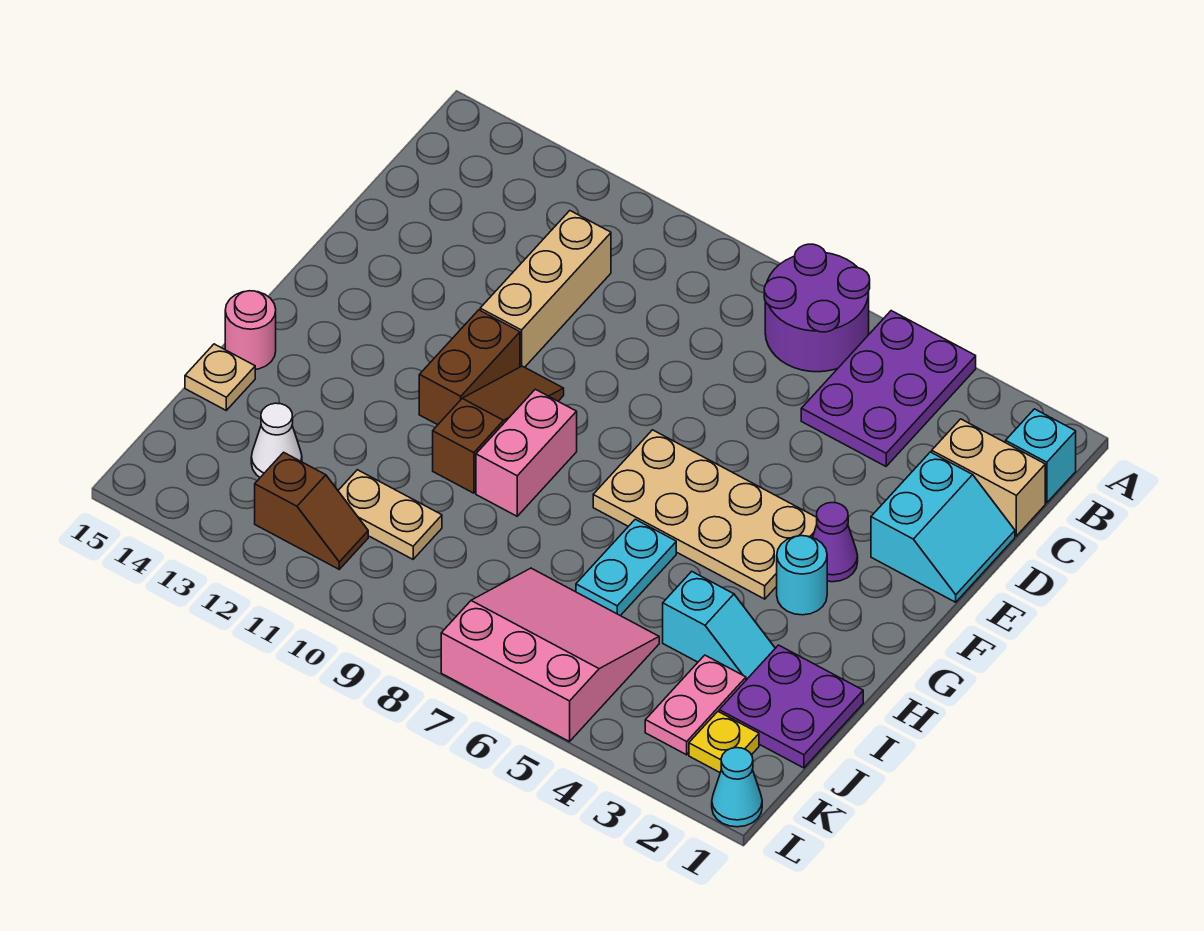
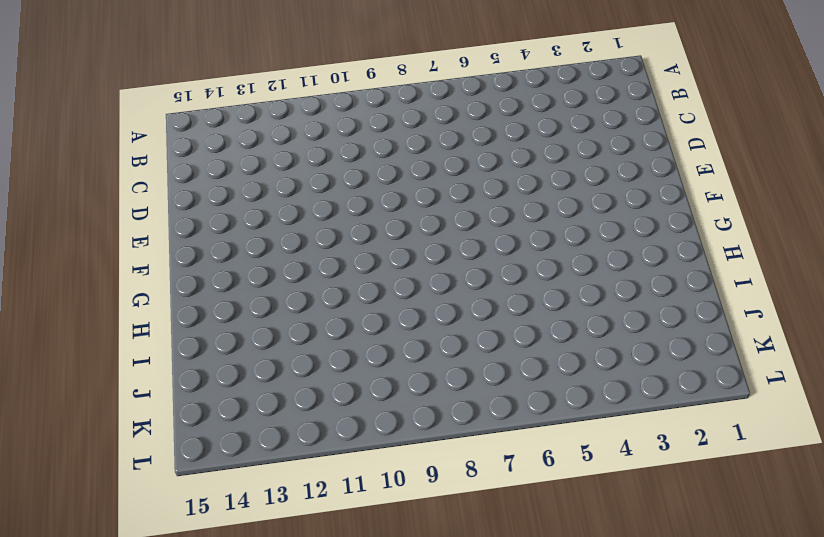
none -> purple plate A4:C5 level 1
none -> purple round brick A6:B7 level 1
none -> cyan brick B1 level 1

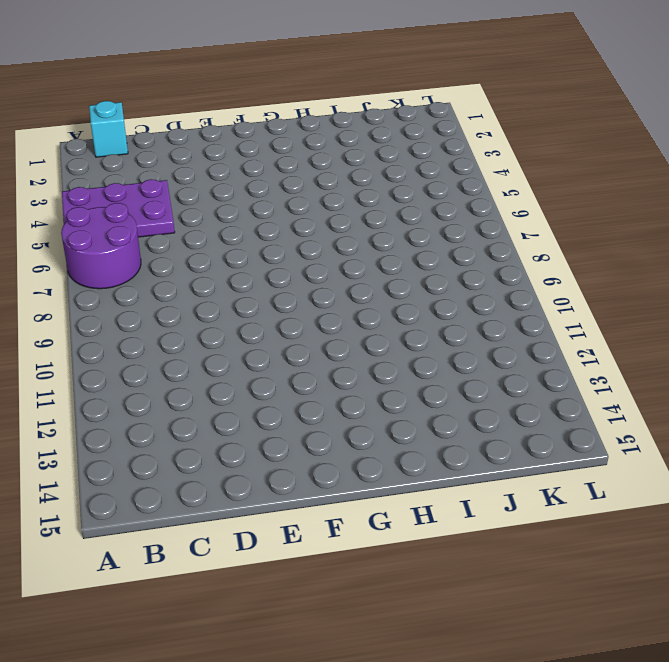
none -> tan brick C1:C2 level 1
none -> tan brick C11:E11 level 1
none -> cyan slope D1:E2 level 1 top 2

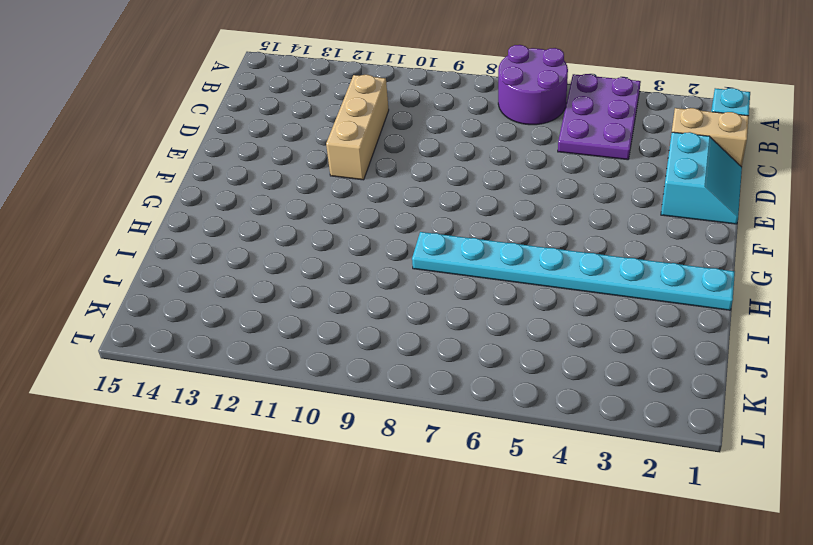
cyan plate H1:H8 level 1 -> cyan plate H6:I6 level 1
none -> purple cone F3 level 1
none -> tan plate F4:G7 level 1
none -> brown slope F10:H10 level 1 top H

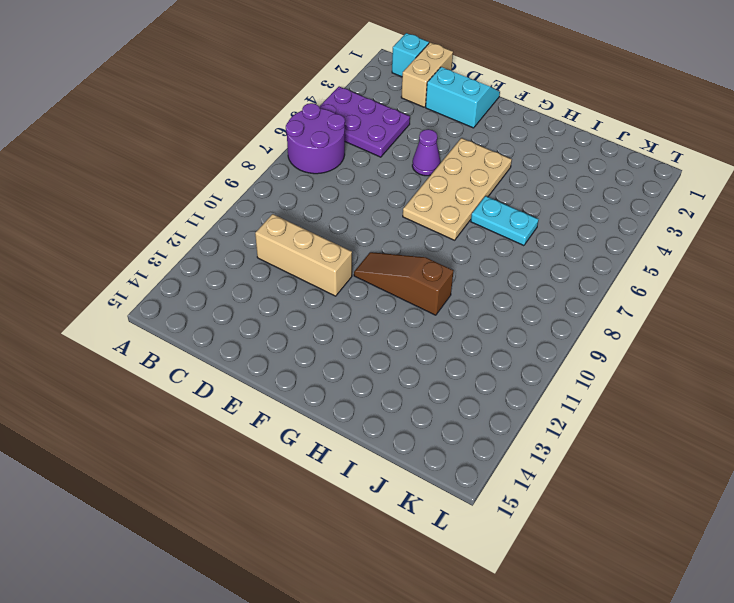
purple cone E5 level 1 -> purple cone F3 level 1
none -> brown brick F11:G11 level 1
none -> cyan round brick G3 level 1
none -> pink brick G9:H9 level 1

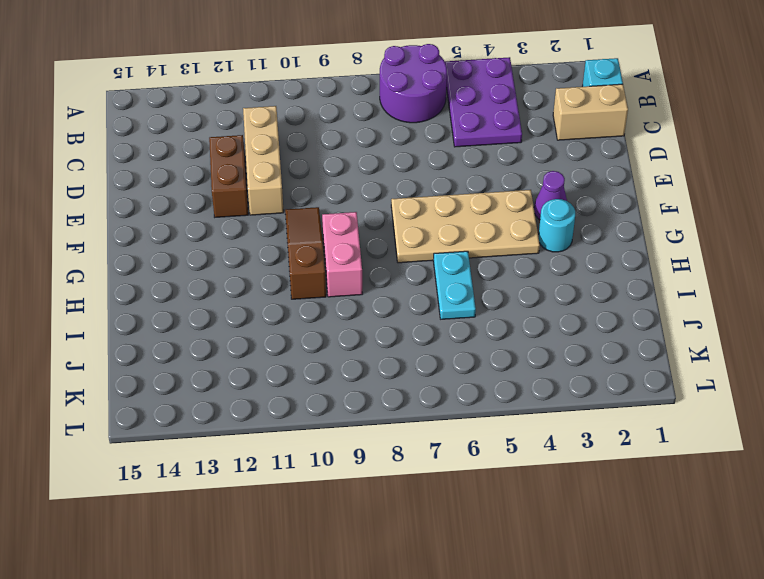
brown brick D12:E12 level 1 -> brown brick F11:G11 level 1
none -> cyan slope D1:E2 level 1 top 2
none -> pink round brick H15 level 1
none -> purple plate I1:J2 level 1

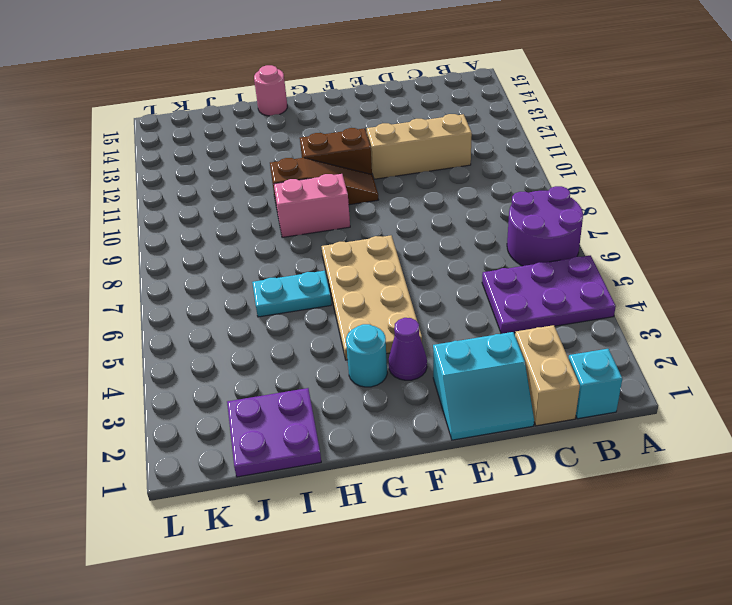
none -> cyan slope I3:I4 level 1 top 4
none -> tan plate I15 level 1
none -> pink plate J3:K3 level 1

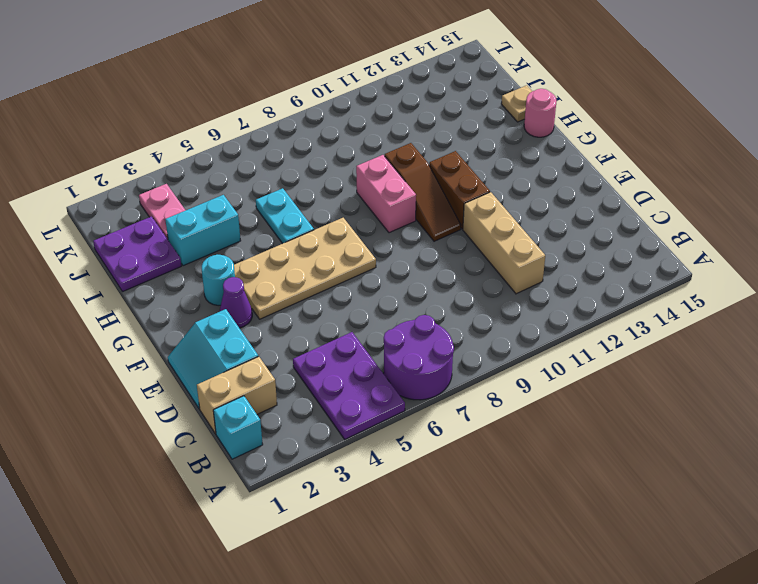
cyan brick I3:I4 level 1 -> cyan slope I3:I4 level 1 top 4
none -> pink slope J5:L7 level 1 top L
none -> tan plate J10:J11 level 1
none -> white cone J13 level 1

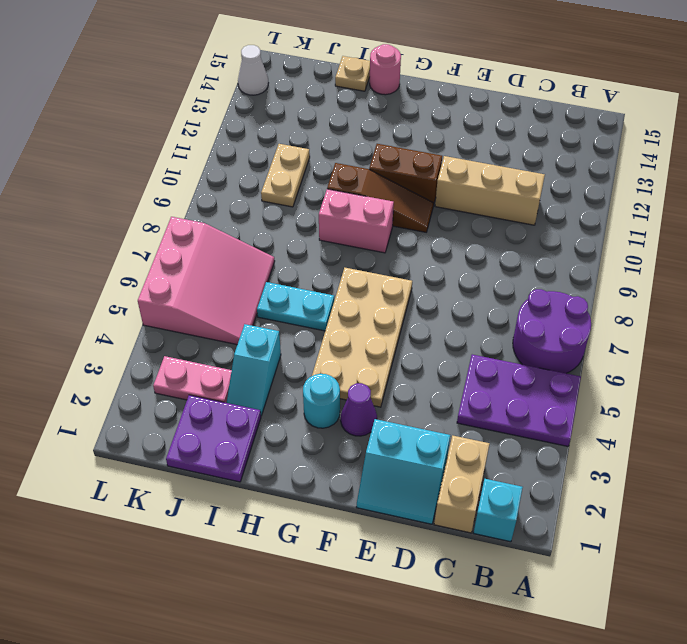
white cone L14 level 1 -> white cone J13 level 1
none -> yellow plate K2 level 1
none -> brown slope K11:K12 level 1 top 12
none -> cyan cone L1 level 1

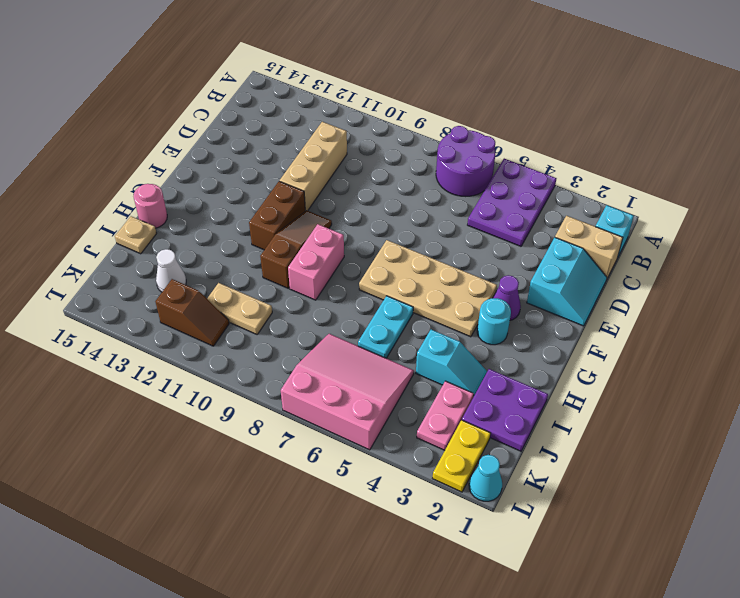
yellow plate K2:L2 level 1 -> yellow plate K2 level 1

